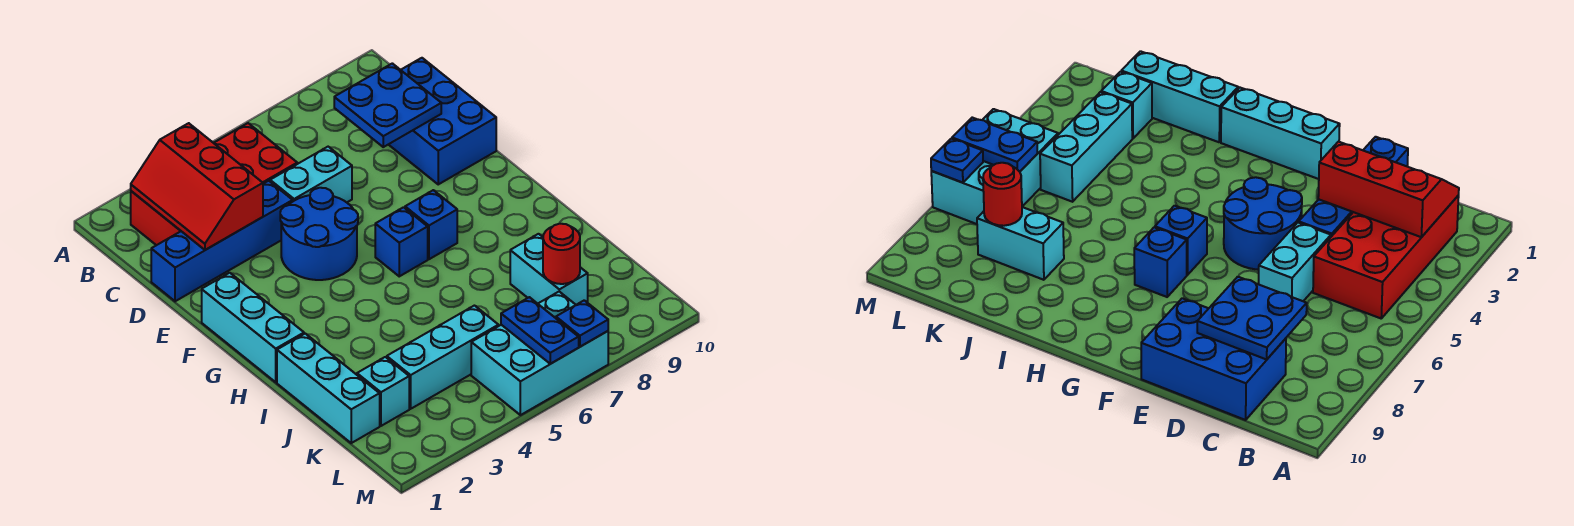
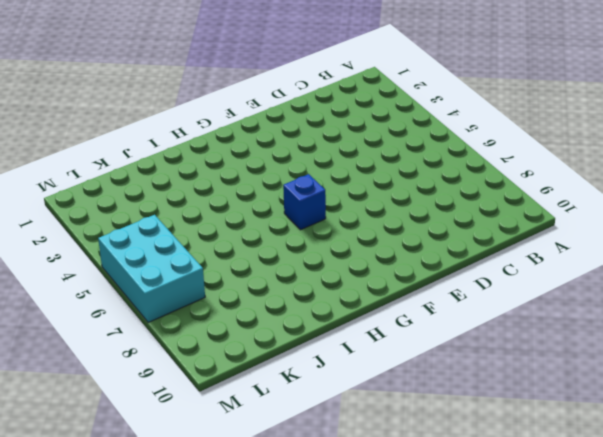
none -> red brick B2:C5 level 1
none -> blue brick C9:E10 level 1
none -> blue brick D1:D4 level 1

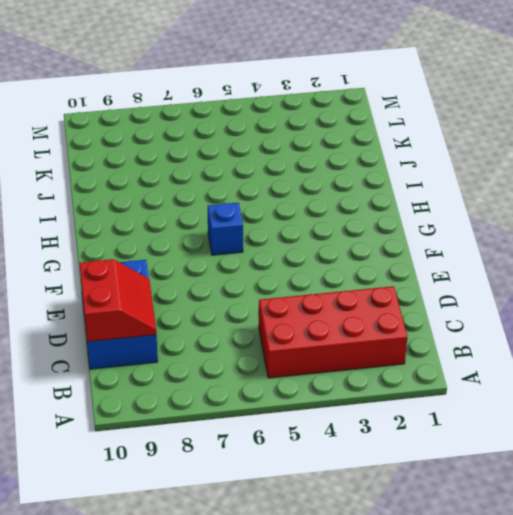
red slope C9:D10 level 2 top 10 -> blue plate C8:D9 level 2
none -> blue brick D1:D4 level 1
none -> cyan brick D5:D6 level 1
none -> blue round brick E4:F5 level 1

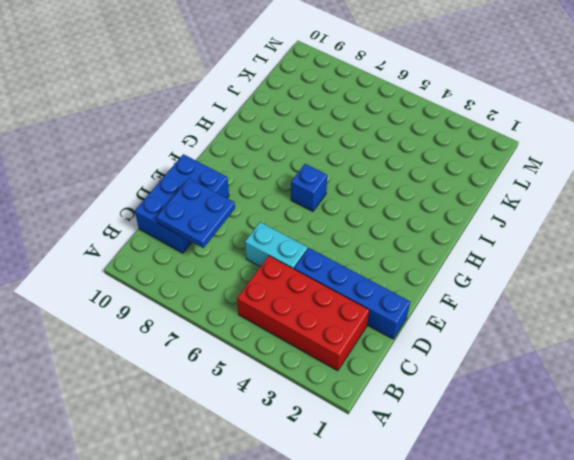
none -> blue round brick E4:F5 level 1
none -> cyan brick F1:H1 level 1
none -> blue brick G7 level 1

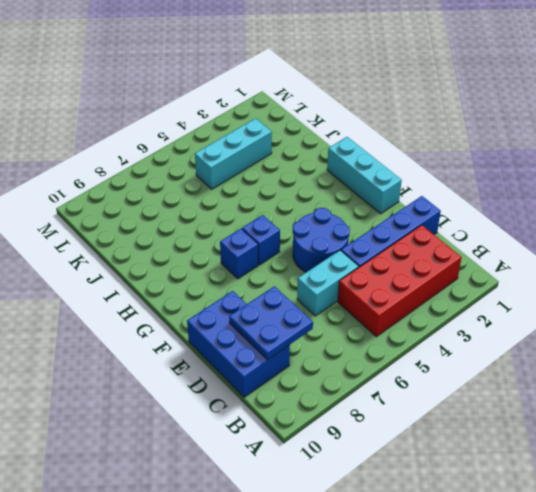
none -> cyan brick I1:K1 level 1
none -> cyan brick J8:K8 level 1
none -> cyan brick K2 level 1

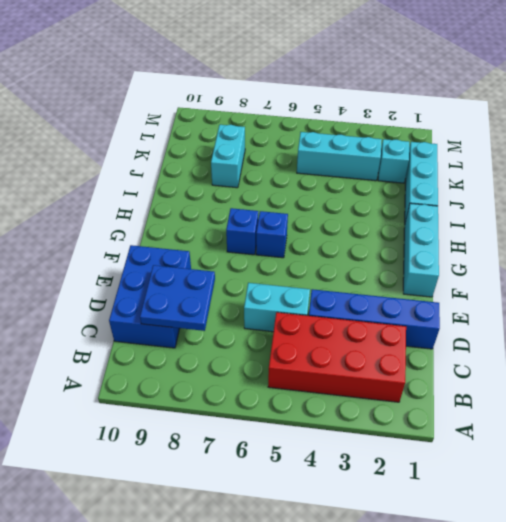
none -> blue round brick E4:F5 level 1
none -> cyan brick L5:M7 level 1
none -> red slope B2:D3 level 2 top 3

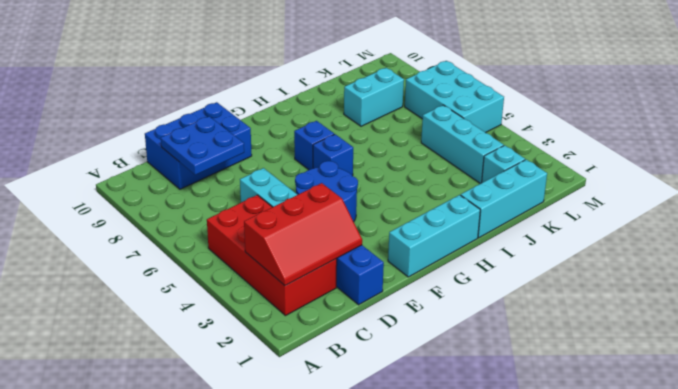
none -> red round brick K8 level 2
none -> blue plate L6:M6 level 2
none -> blue plate M7 level 2

